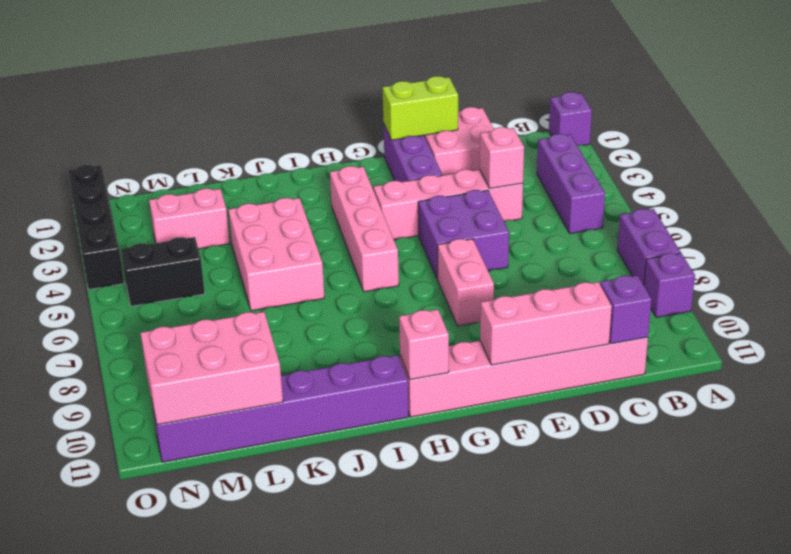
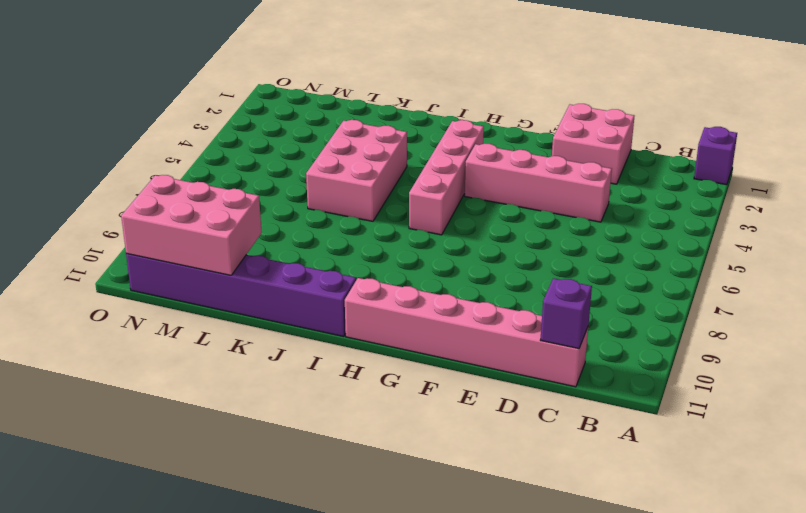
none -> purple brick A7:A8 level 1
none -> purple brick A9 level 1
none -> purple brick B3:B5 level 1

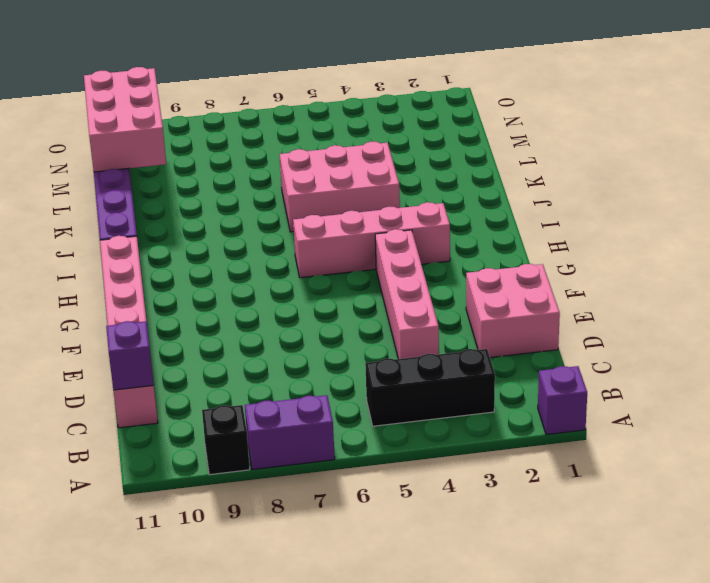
black brick A9 level 1 -> purple brick A9 level 1
black brick B3:B5 level 1 -> purple brick B3:B5 level 1
none -> purple brick E5:F6 level 1
none -> purple brick F1:F3 level 1
none -> pink brick F7:F8 level 1

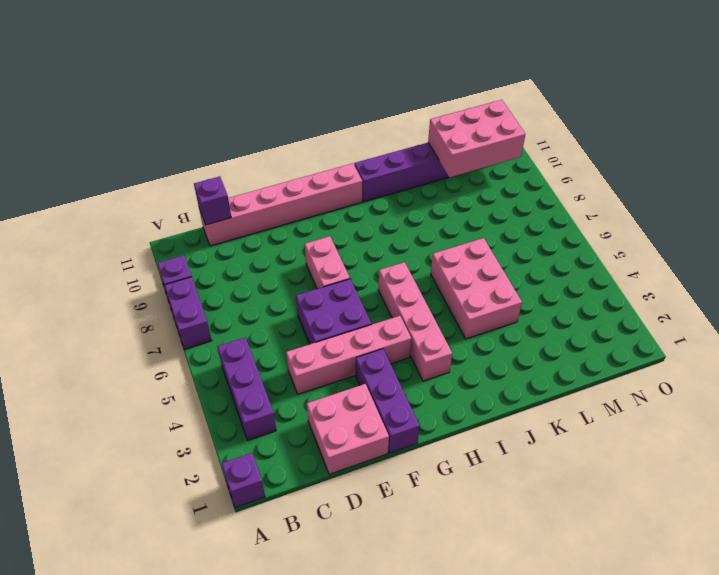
none -> pink brick L3:M3 level 1
none -> black brick M5:N5 level 1
none -> black brick O1:O4 level 1

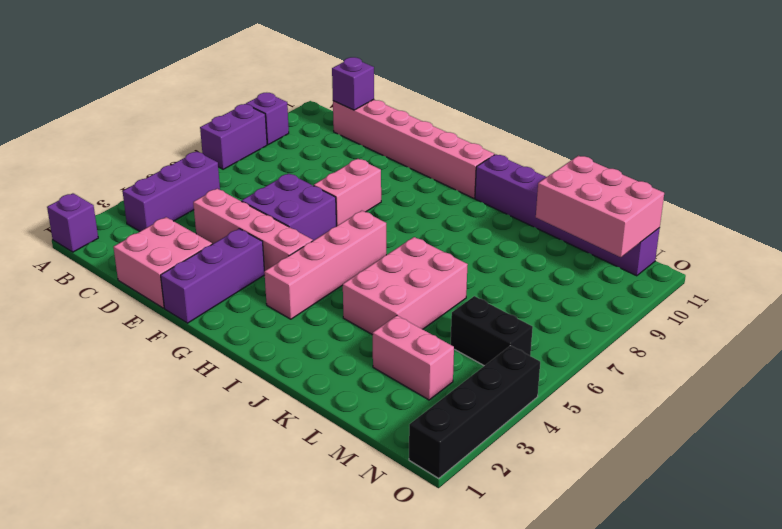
none -> pink brick D4 level 2
none -> pink brick D11:F11 level 2
none -> lime brick E1:F1 level 2

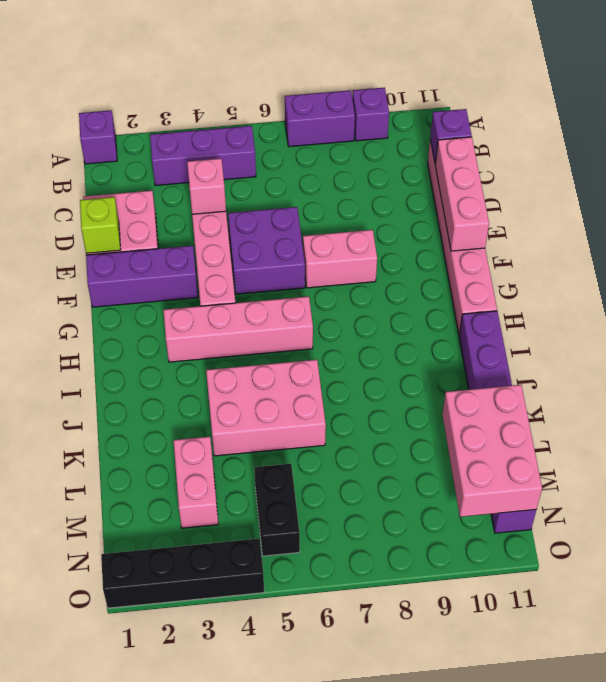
lime brick E1 level 2 -> lime brick E1:F1 level 2
none -> pink brick H11 level 2

